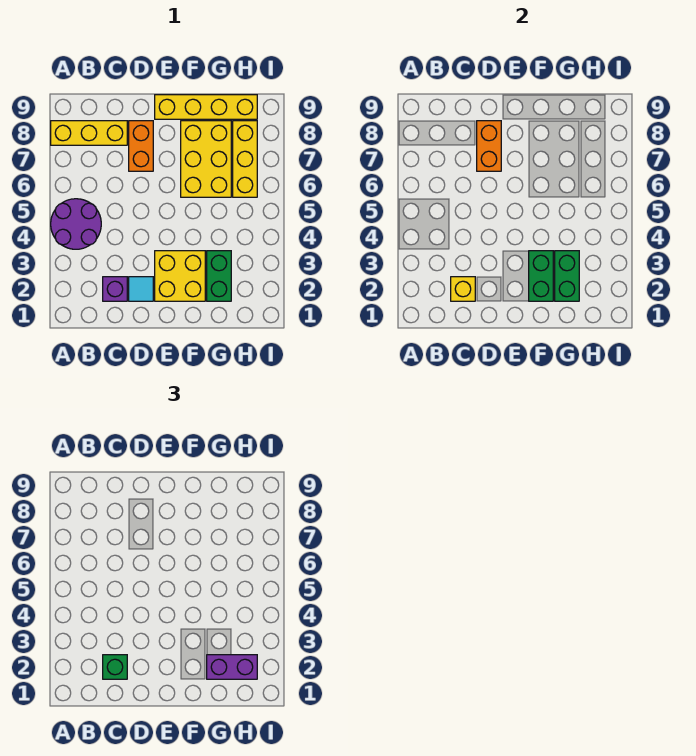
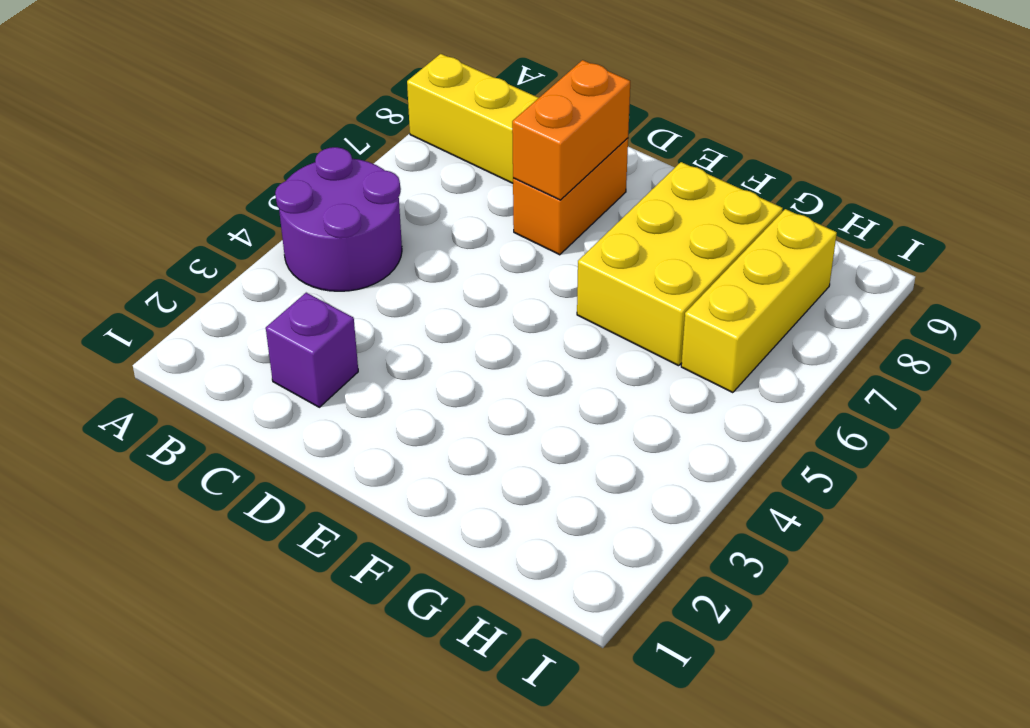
none -> cyan tile D2 level 1
none -> yellow brick E2:F3 level 1
none -> yellow brick E9:H9 level 1

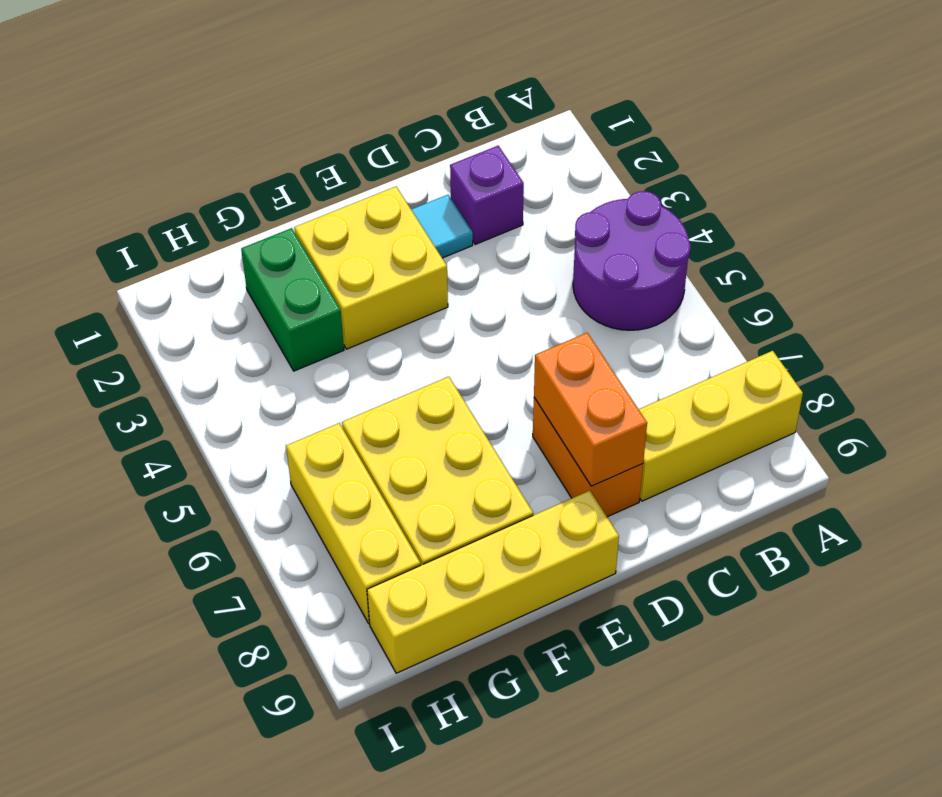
none -> yellow brick C2 level 2
none -> green brick F2:F3 level 2
none -> green brick G2:G3 level 2

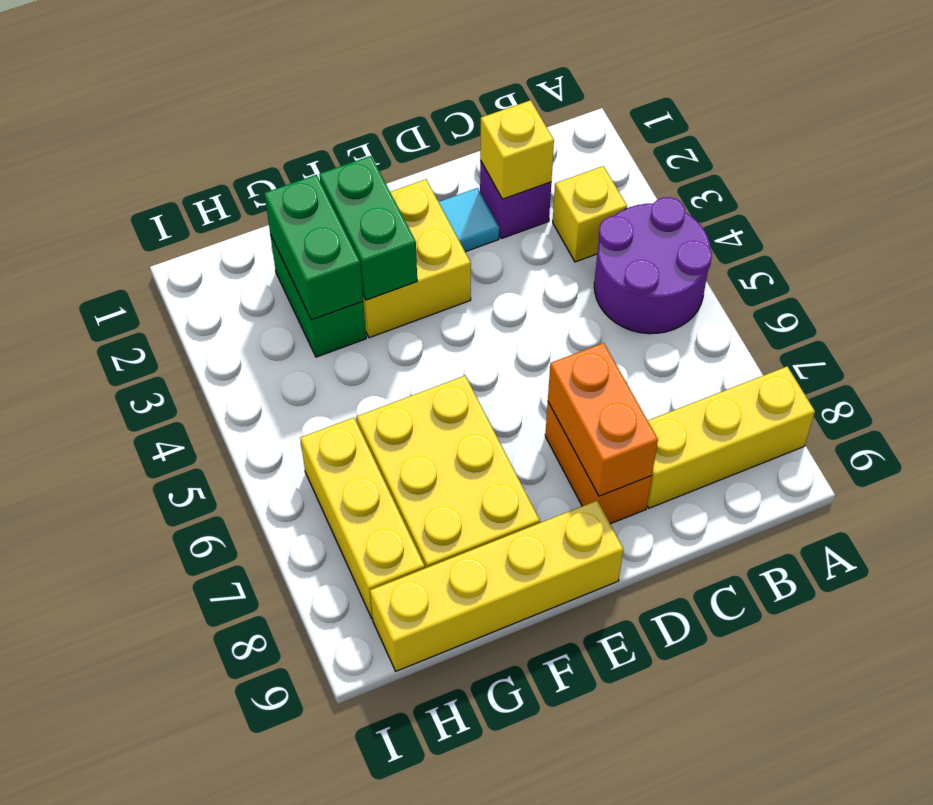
yellow brick B3 level 1 -> none
none -> green brick C2 level 3
none -> purple brick G2:H2 level 3

